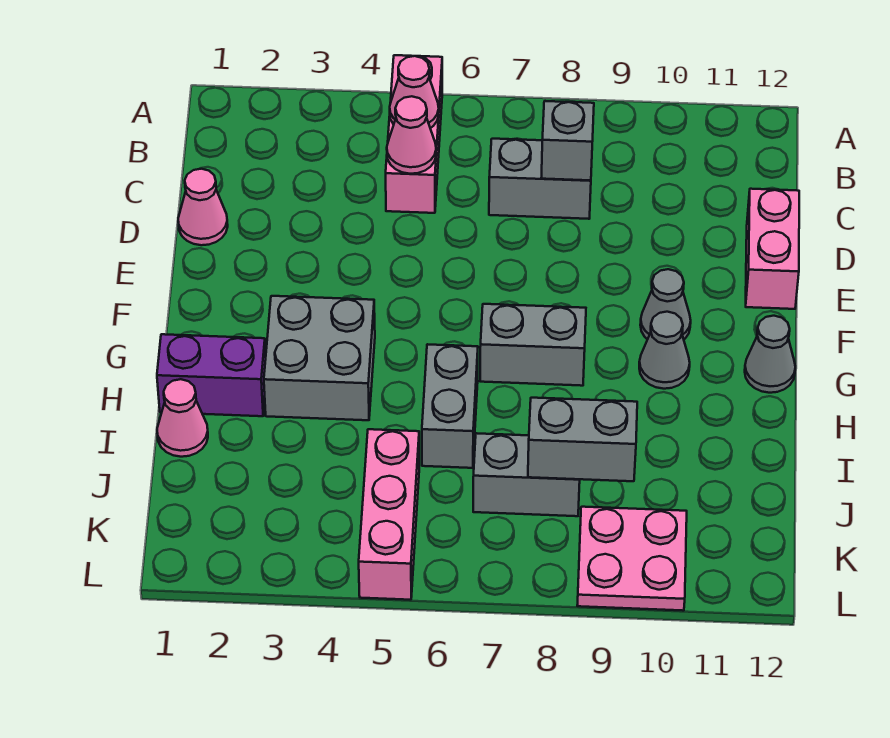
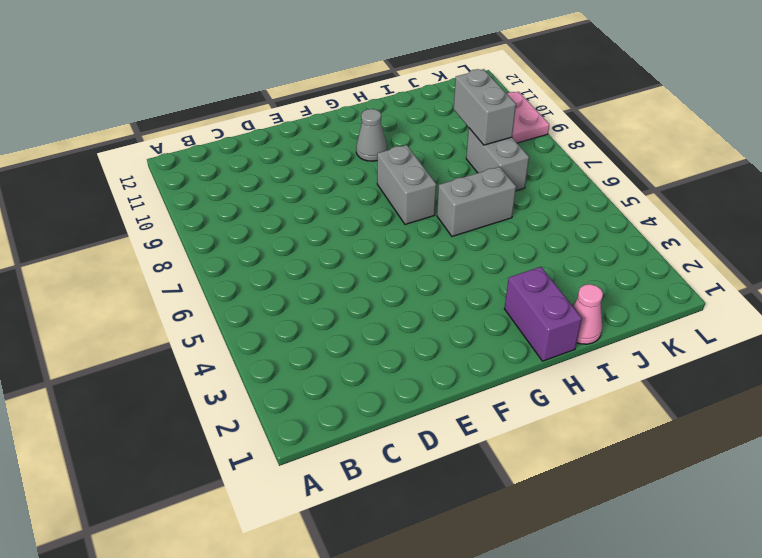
none -> pink brick A5:C5 level 1
none -> grey brick C7:C8 level 1
none -> pink cone D1 level 1

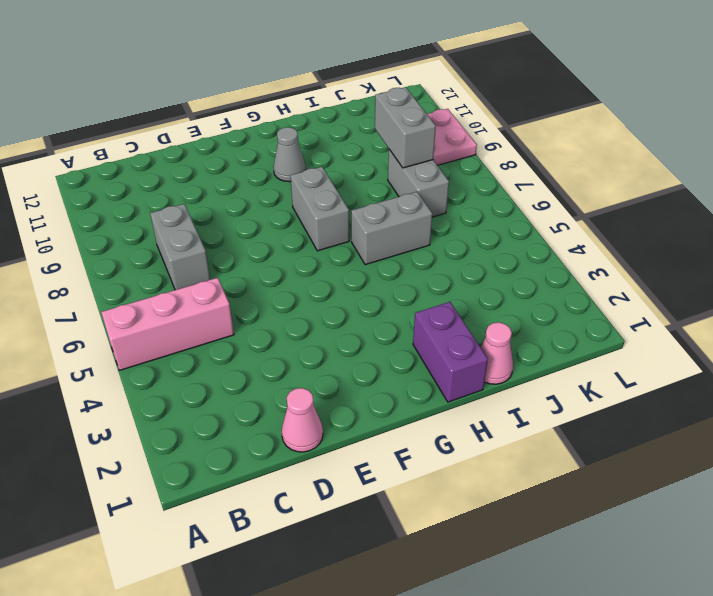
none -> pink brick D12:E12 level 1
none -> grey cone F10 level 1
none -> grey brick G3:H4 level 1

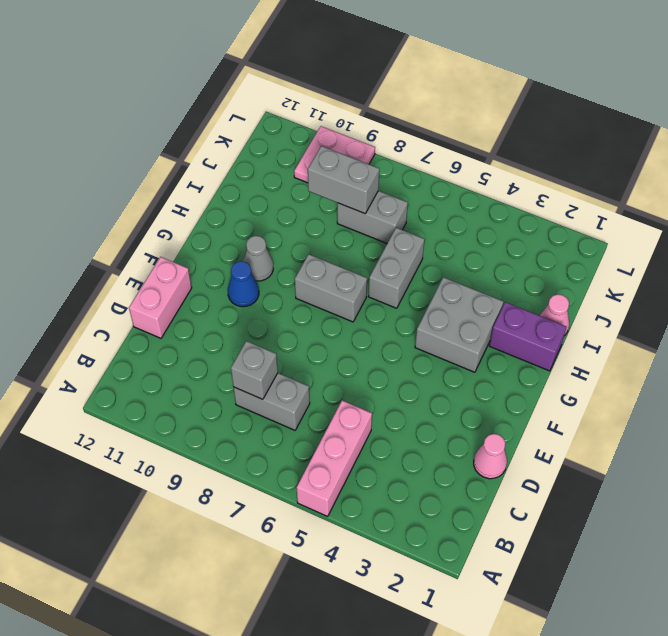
blue cone F10 level 1 -> grey cone F10 level 1
none -> grey cone G12 level 1
none -> pink brick J5:L5 level 1
none -> pink cone B5 level 2

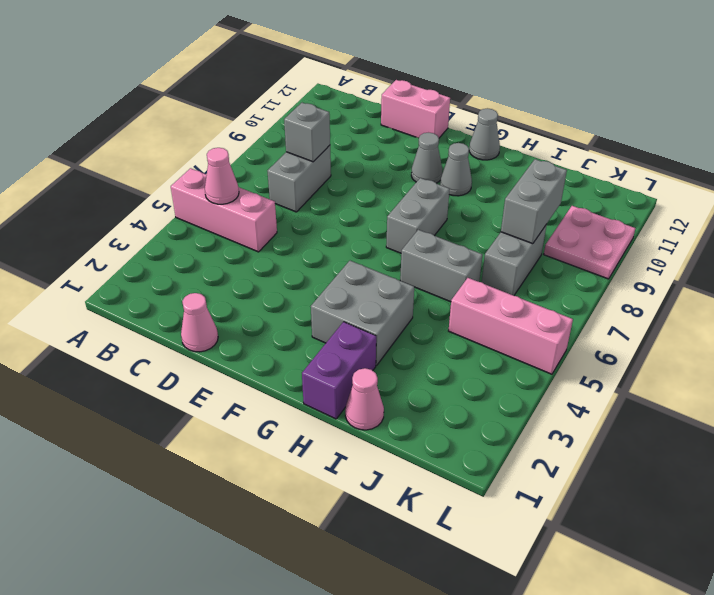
none -> pink cone C5 level 2

